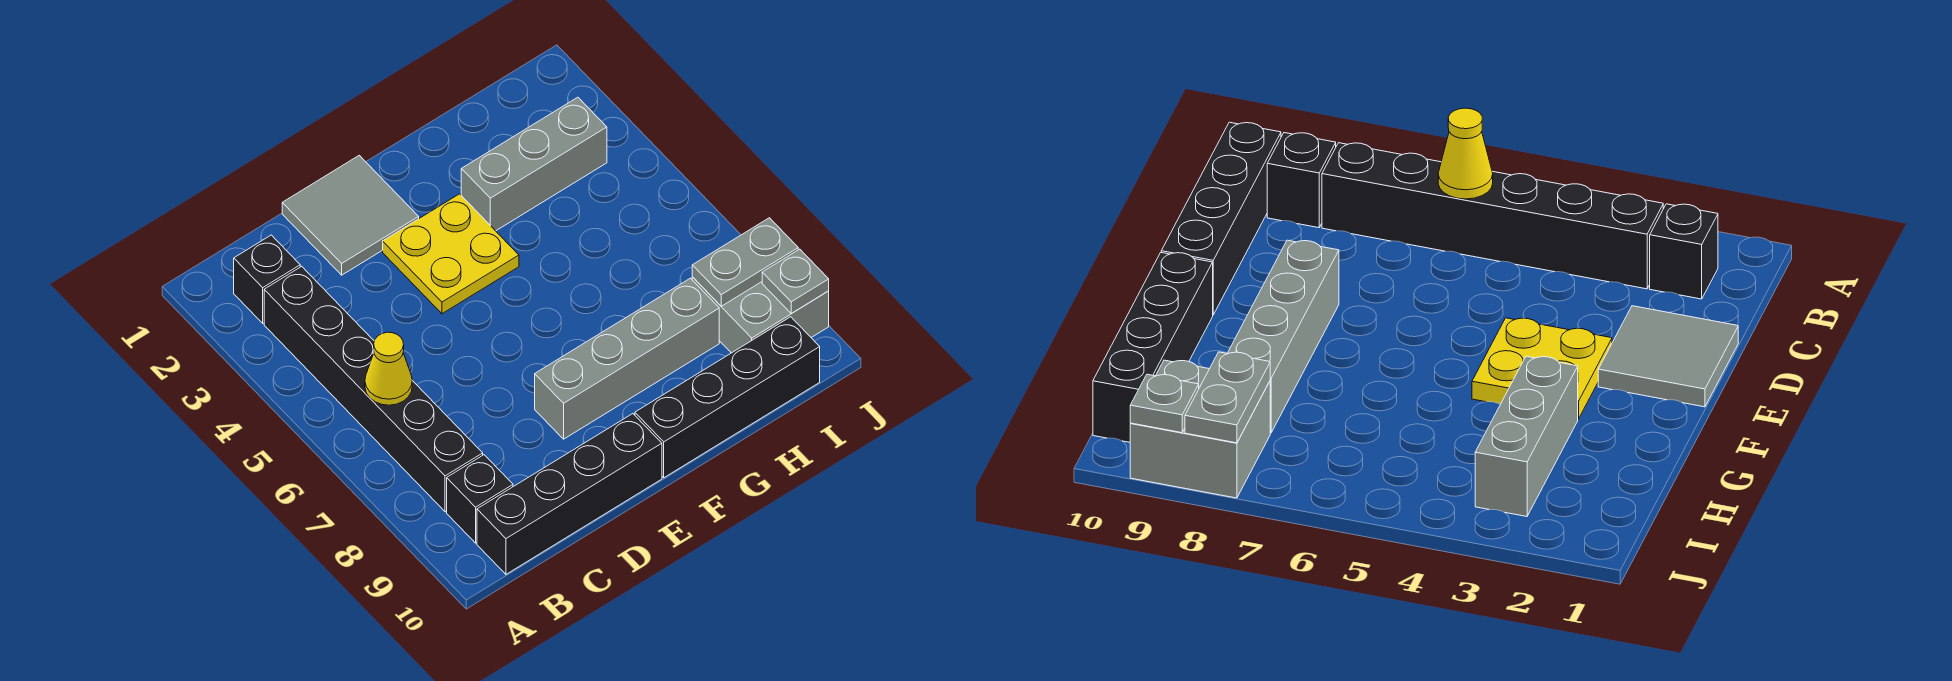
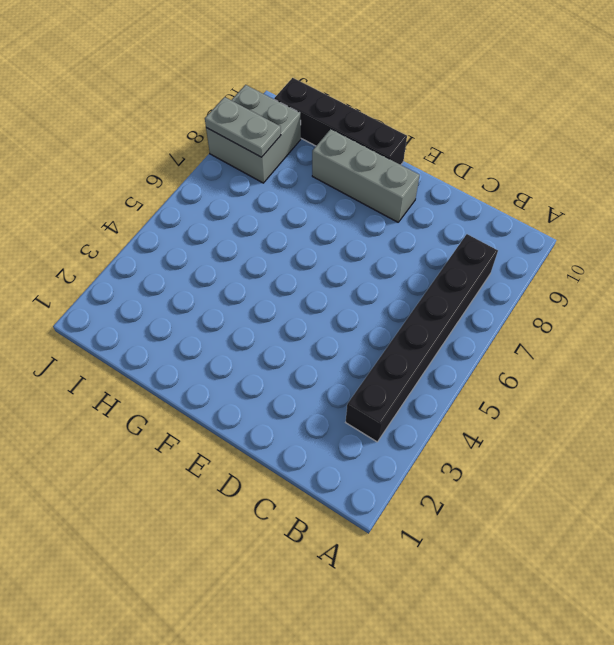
grey brick E9:G9 level 1 -> grey brick G3:I3 level 1
none -> black brick B2 level 1
none -> black brick B9 level 1
none -> black brick B10:E10 level 1

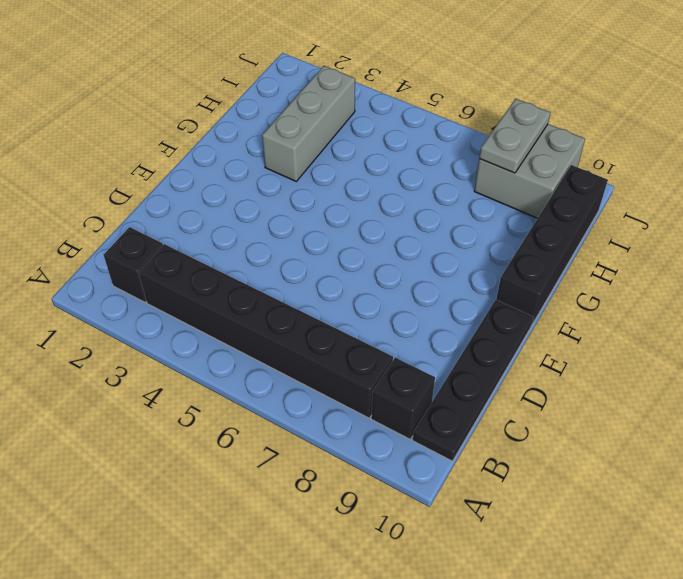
black plate B10:E10 level 1 -> black brick B10:E10 level 1
none -> grey tile D1:E2 level 1
none -> yellow plate E3:F4 level 1
none -> grey brick E8:H8 level 1

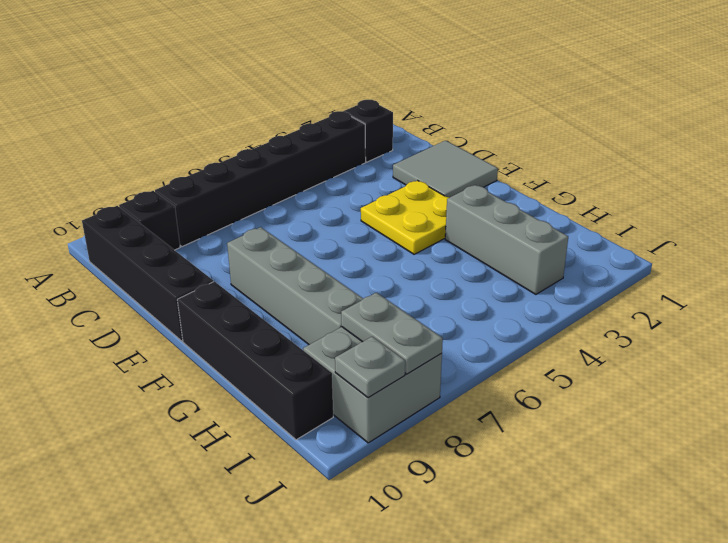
none -> yellow cone B6 level 2

